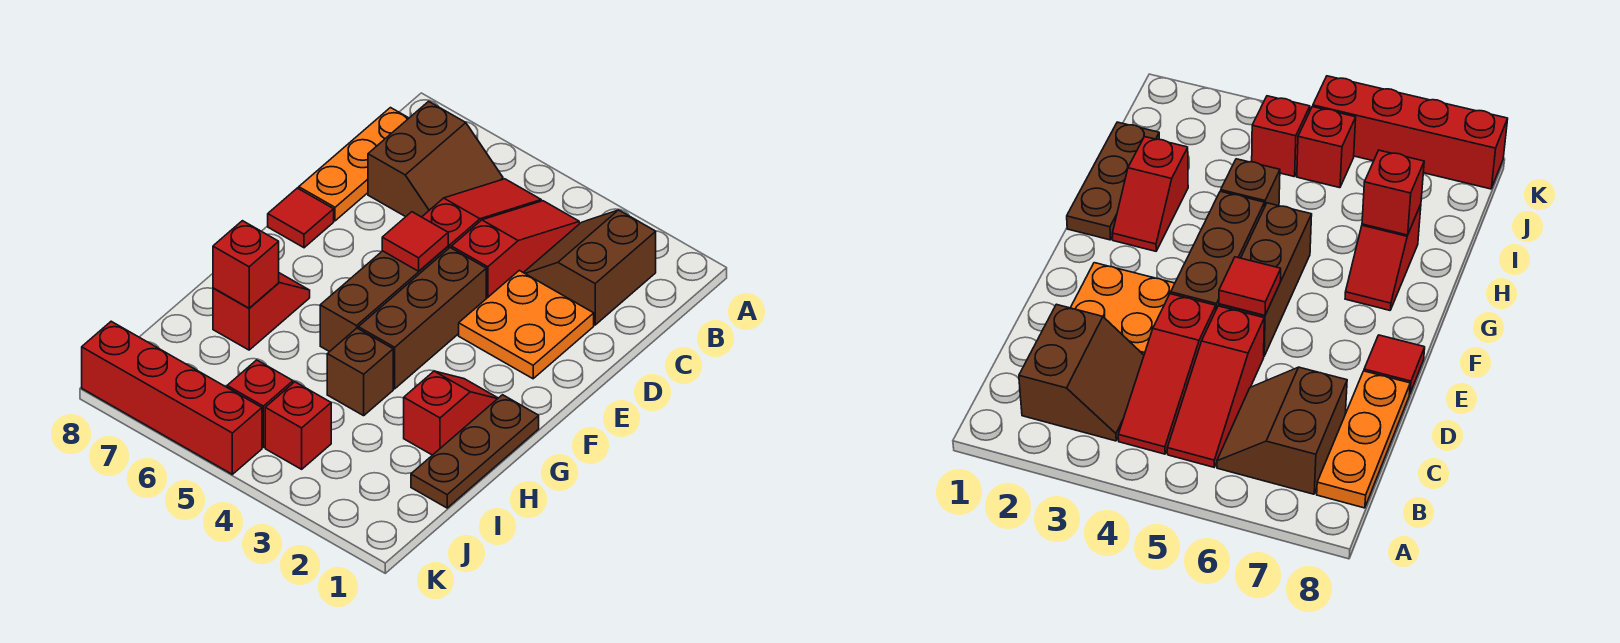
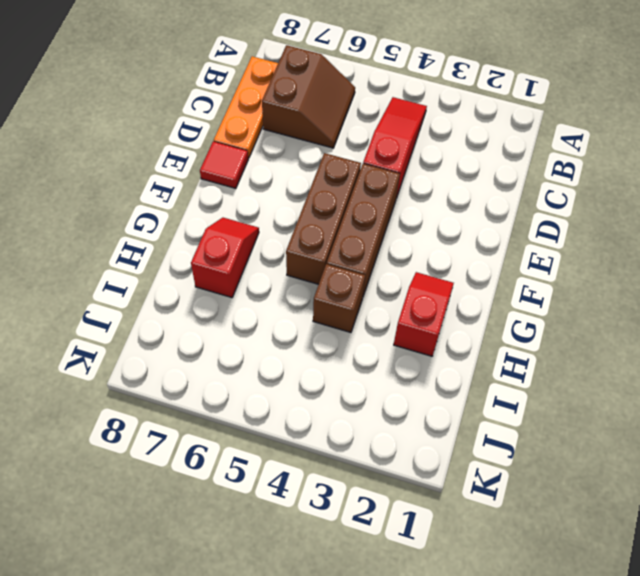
none -> brown slope B2:C3 level 1 top 2
none -> red slope B5:D5 level 1 top D
none -> orange plate D2:E3 level 1

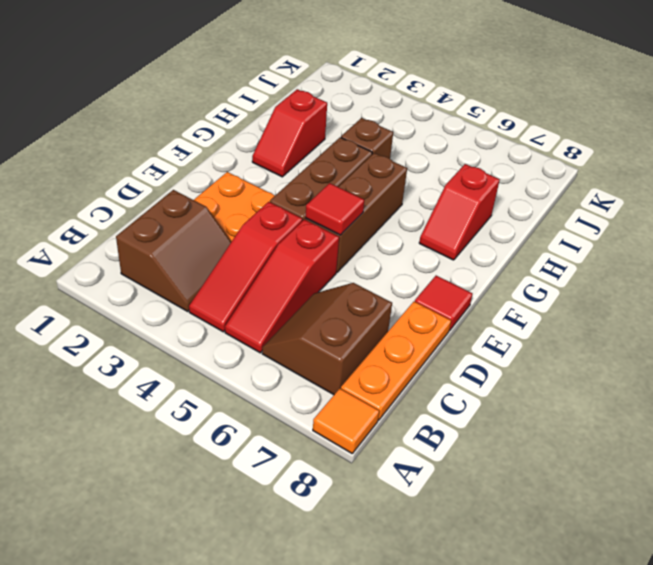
orange tile A8 level 1 -> none
none -> brown plate G1:I1 level 1
none -> red brick J4 level 1
none -> red brick J5 level 1

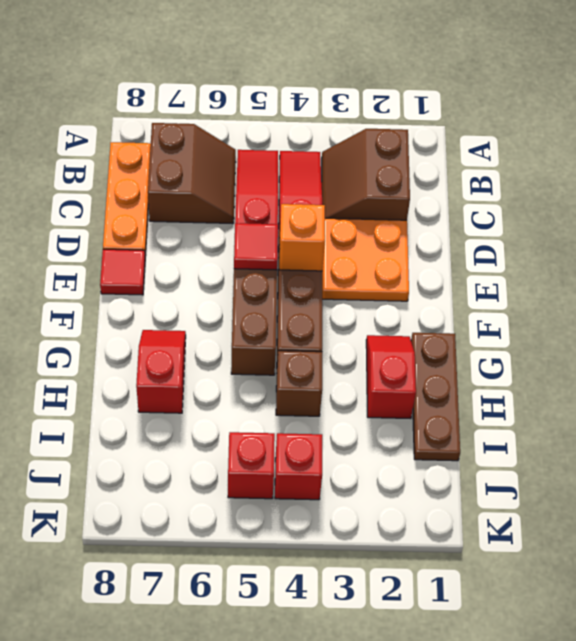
orange brick E4 level 2 -> none
none -> red brick K5:K8 level 1
none -> red brick H7 level 2

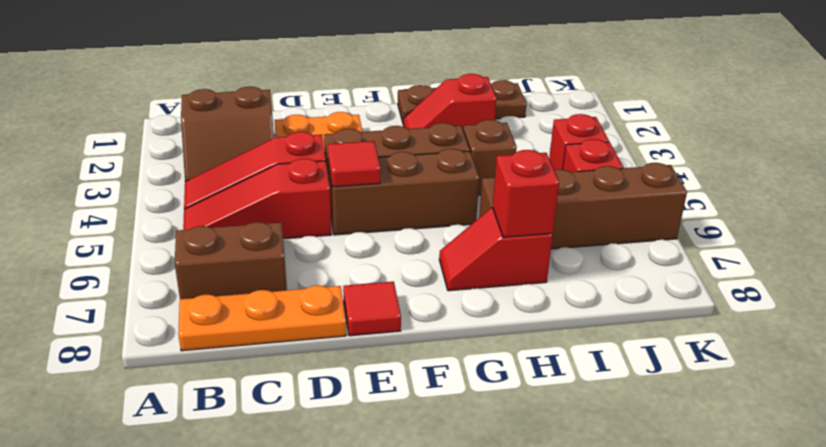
brown brick H6:K6 level 1 -> red brick K5:K8 level 1

